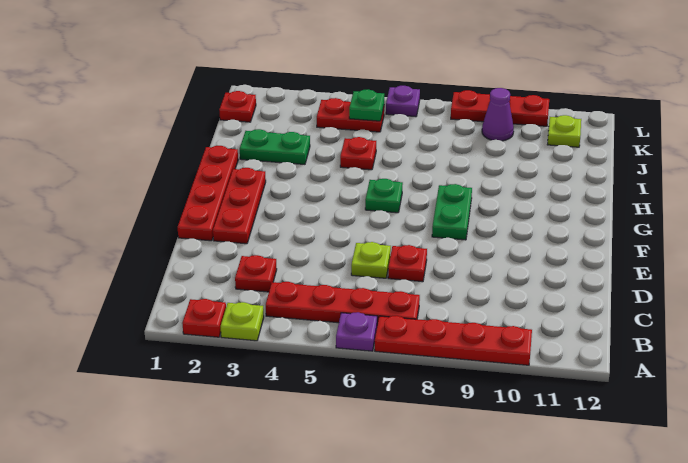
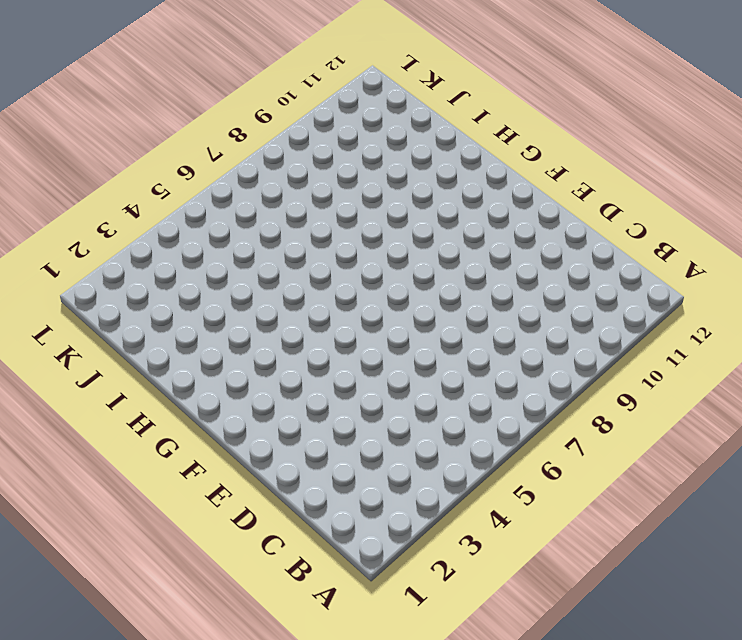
none -> red plate A2 level 1
none -> lime plate A3 level 1
none -> purple plate A6 level 1

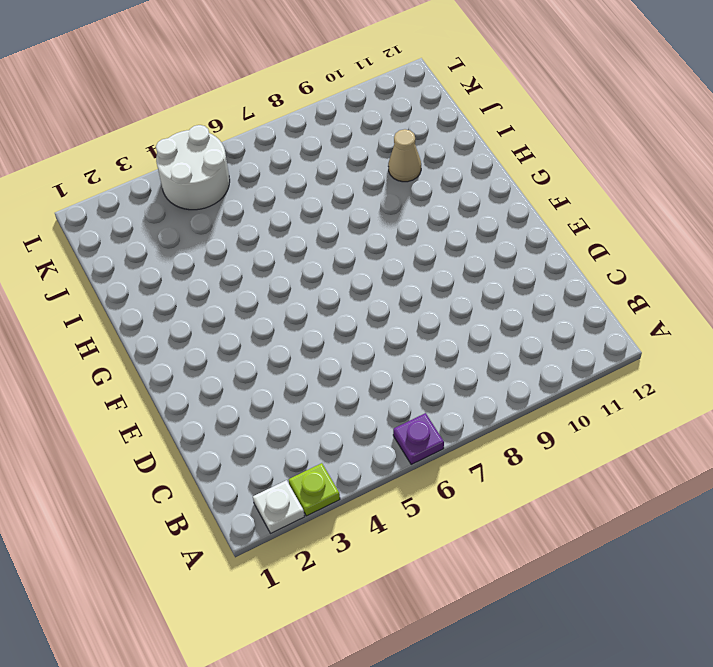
white plate A2 level 1 -> red plate A2 level 1
tan cone I10 level 1 -> none
white round brick K4:L5 level 1 -> red plate K4:K5 level 1
none -> red plate A7:A10 level 1
none -> red plate B4:B7 level 1
none -> red plate C3 level 1

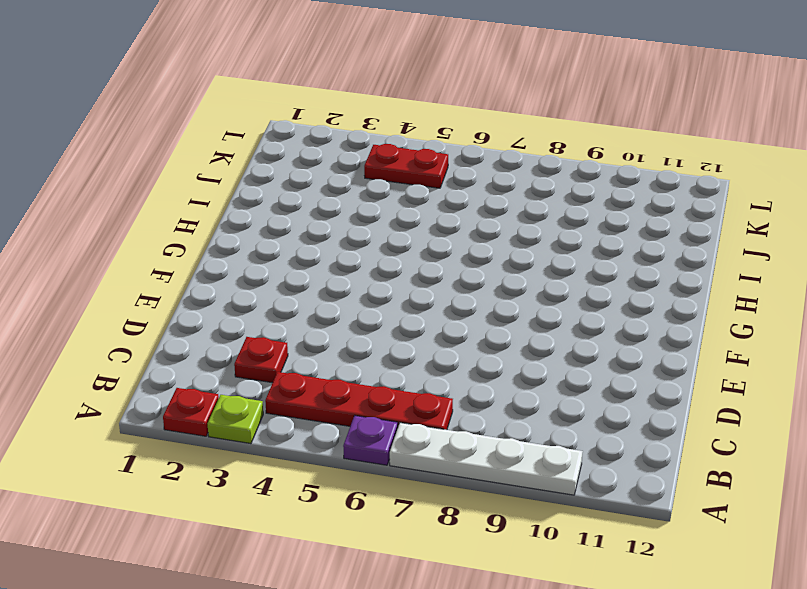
white plate A7:A10 level 1 -> red plate A7:A10 level 1
none -> lime plate D6 level 1
none -> red plate D7 level 1
none -> red plate E1:H1 level 1

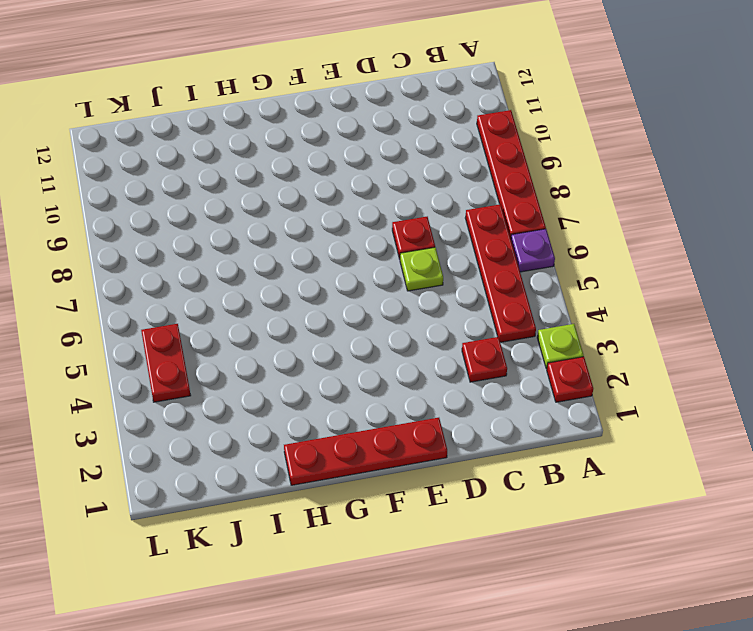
none -> red plate E2:G2 level 1
none -> green plate F8:G8 level 1
none -> green plate G6 level 1

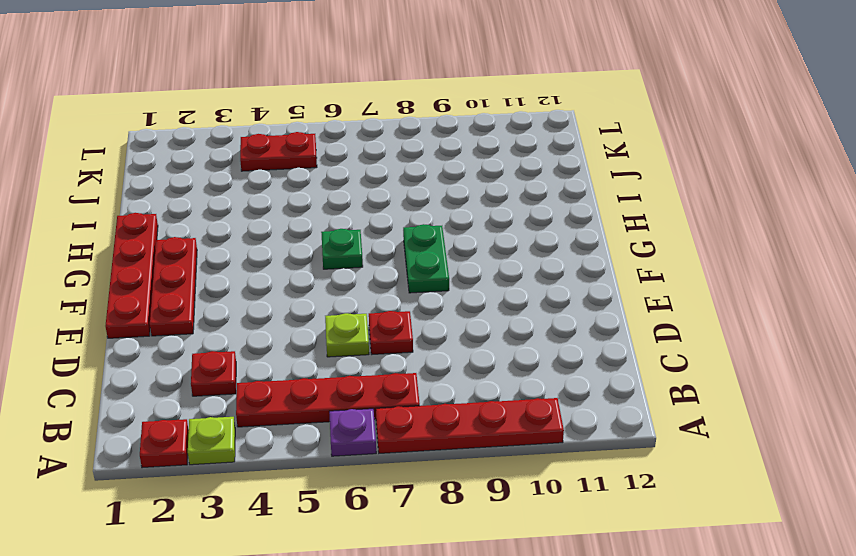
none -> green plate I2:I3 level 1
none -> red plate I5 level 1
none -> red plate K1 level 1

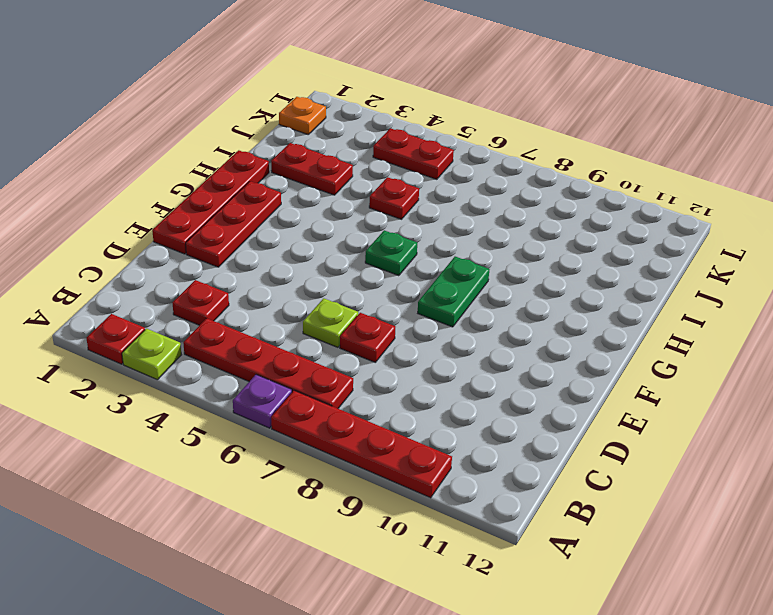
red plate I2:I3 level 1 -> green plate I2:I3 level 1
orange plate K1 level 1 -> red plate K1 level 1
none -> purple cone K9 level 1
none -> lime plate K11 level 1
none -> purple plate L6 level 1

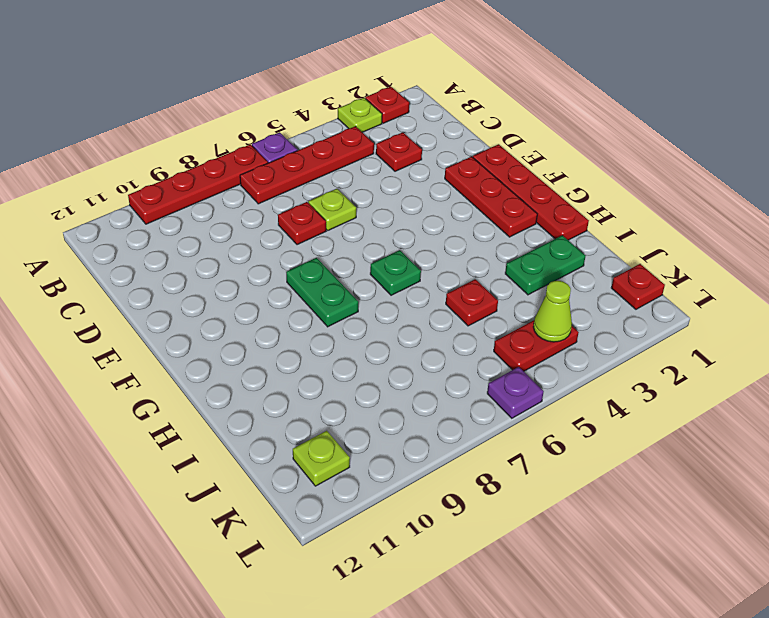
lime cone K4 level 2 -> none
none -> purple cone K9 level 1
none -> red plate L8:L10 level 1
none -> green plate K5 level 2

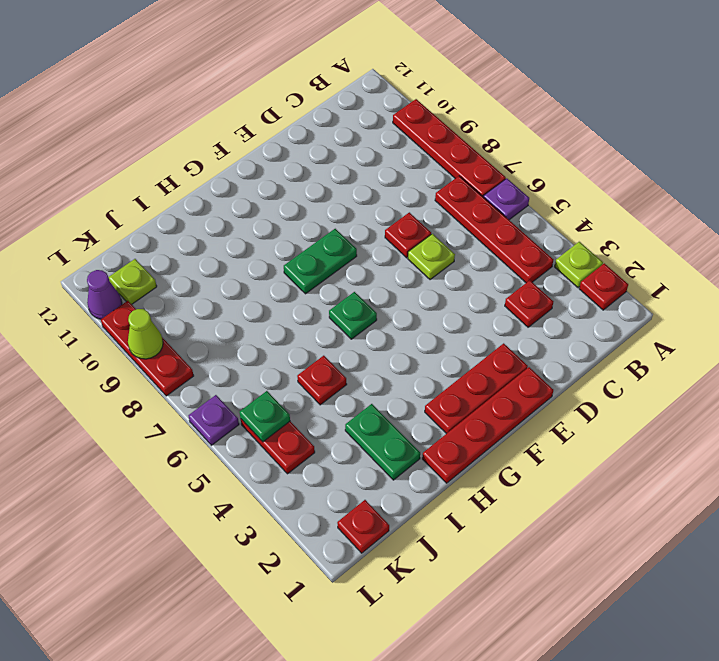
lime cone L9 level 2 -> none
purple cone L11 level 1 -> purple cone K9 level 1

